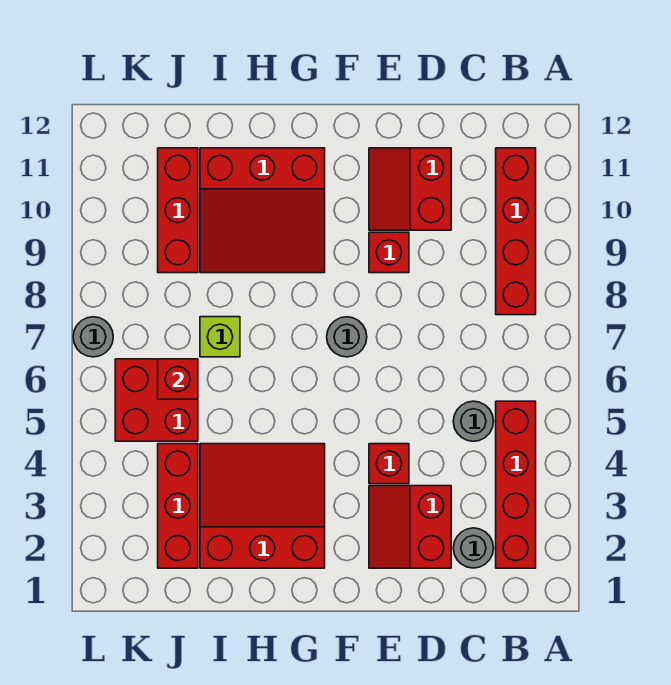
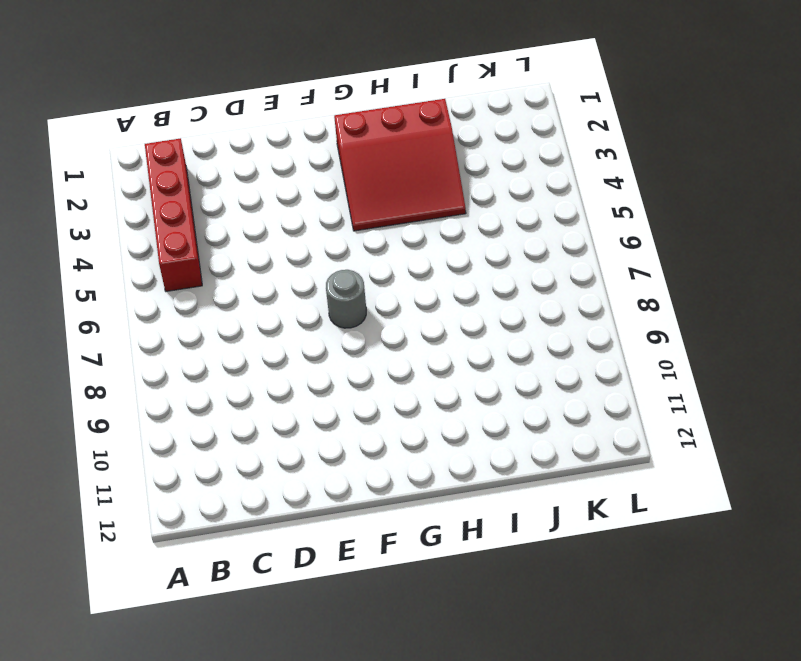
none -> red brick B8:B11 level 1
none -> grey round brick C2 level 1
none -> grey round brick C5 level 1

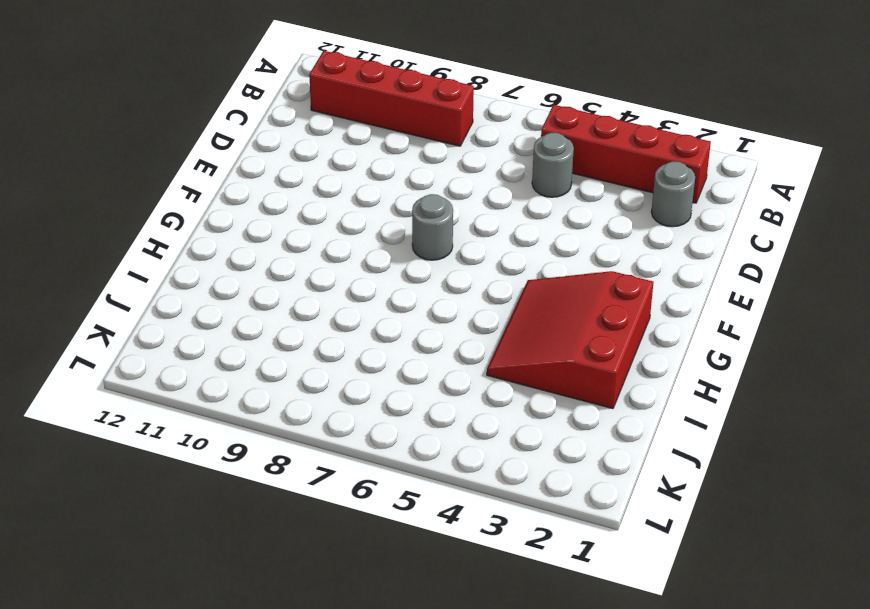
none -> red slope D2:E3 level 1 top D
none -> red slope D10:E11 level 1 top D
none -> red brick E4 level 1

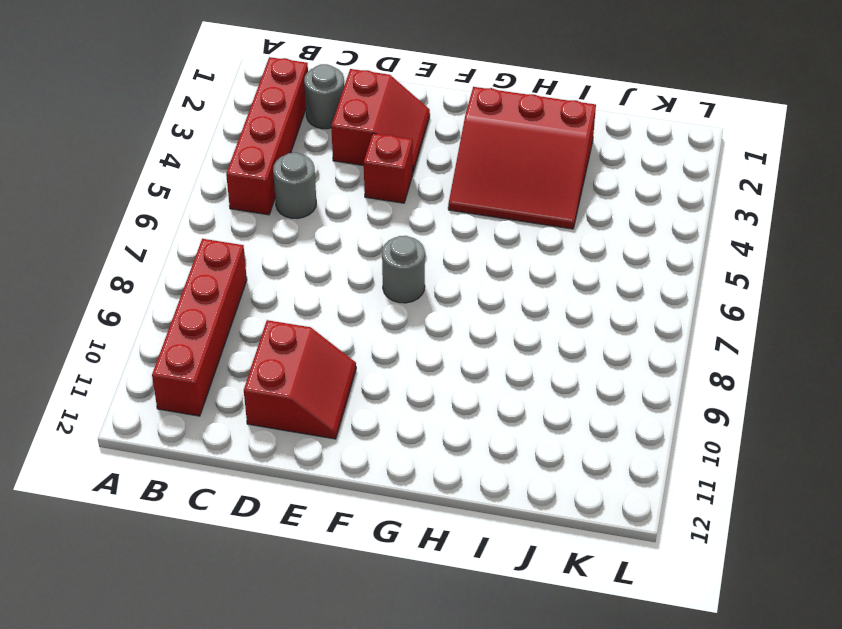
none -> red brick E9 level 1
none -> red slope G9:I11 level 1 top 11
none -> lime brick I7 level 1

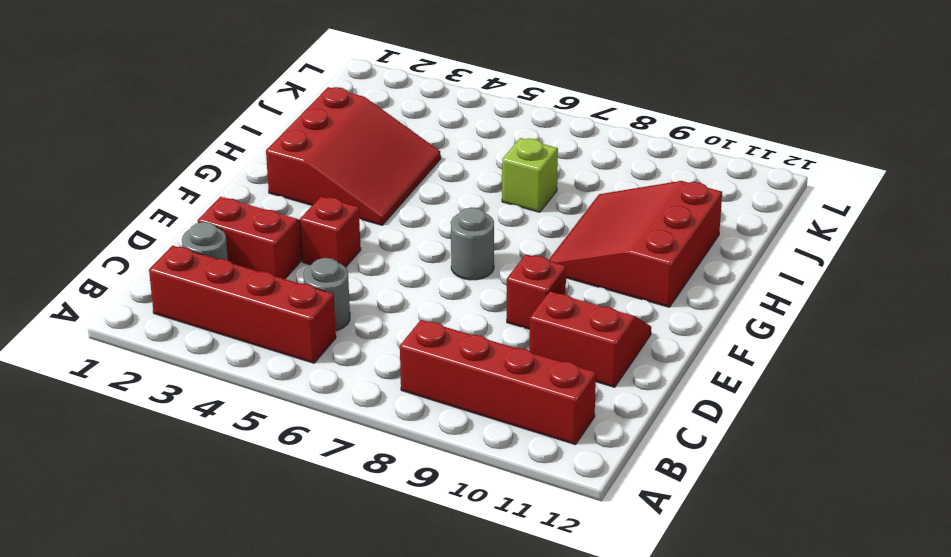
none -> red brick J2:J4 level 1
none -> red brick J5:K6 level 1
none -> red brick J9:J11 level 1

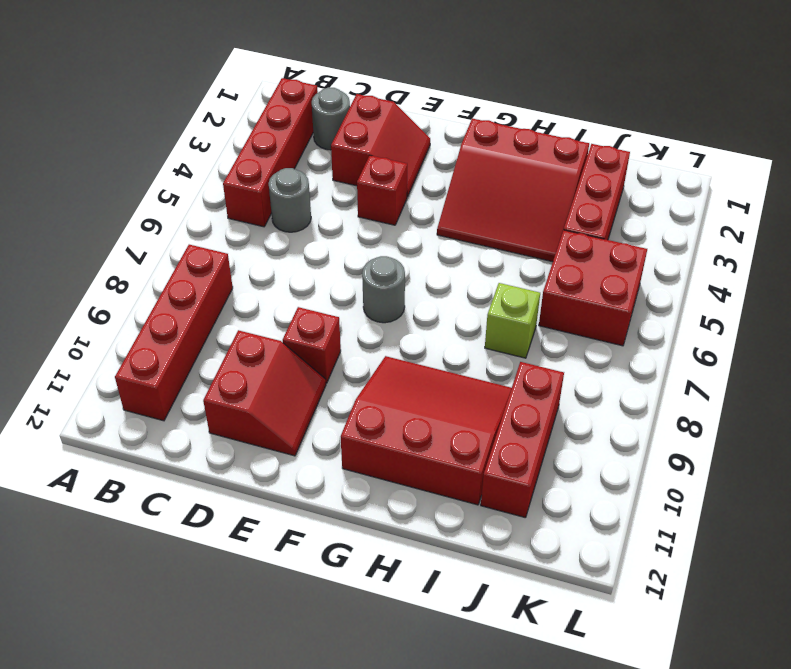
none -> grey round brick L7 level 1
none -> red brick J6 level 2

